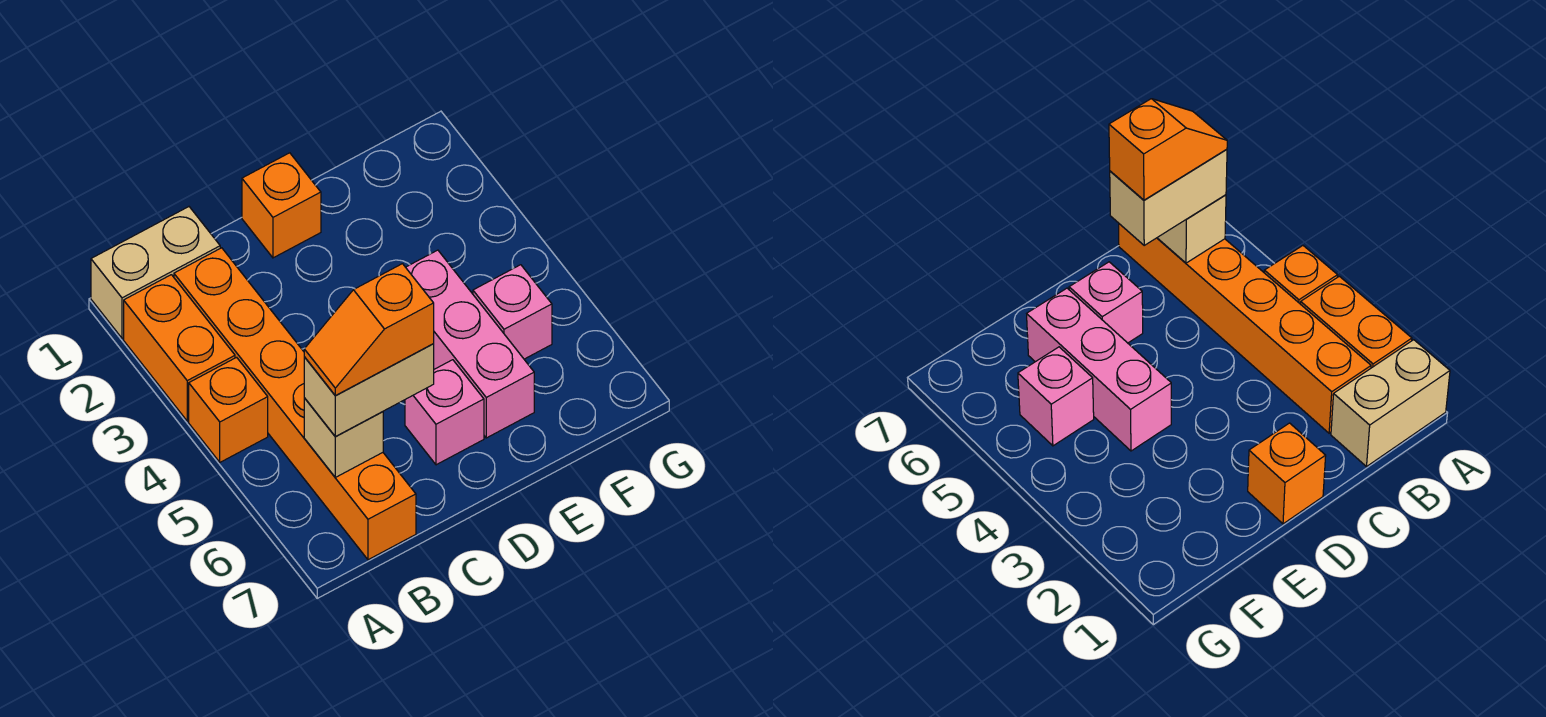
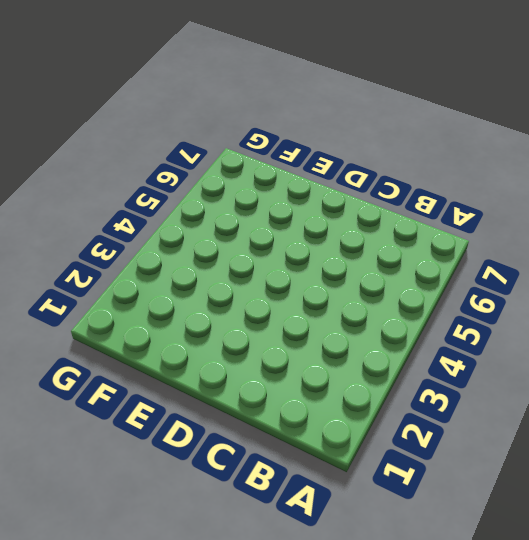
none -> tan brick A1:B1 level 1
none -> orange brick A2:A3 level 1

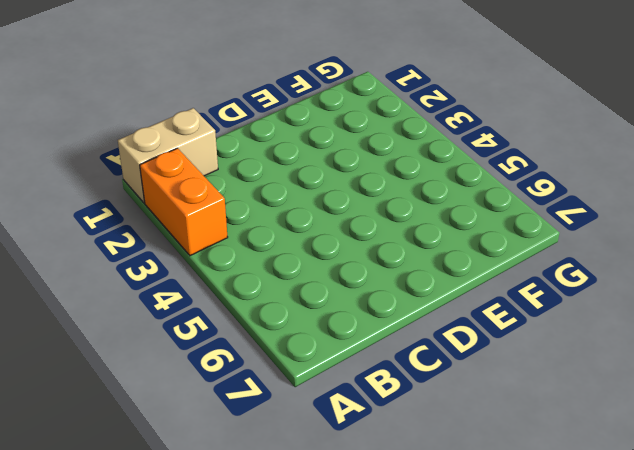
none -> orange brick A4 level 1
none -> orange brick B2:B7 level 1

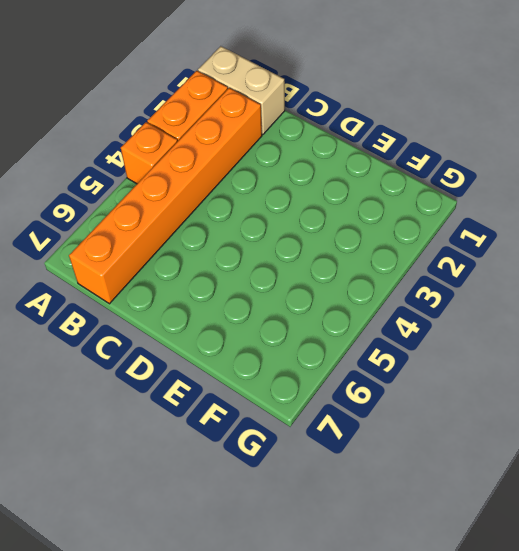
none -> orange brick D1 level 1
none -> pink brick D6 level 1

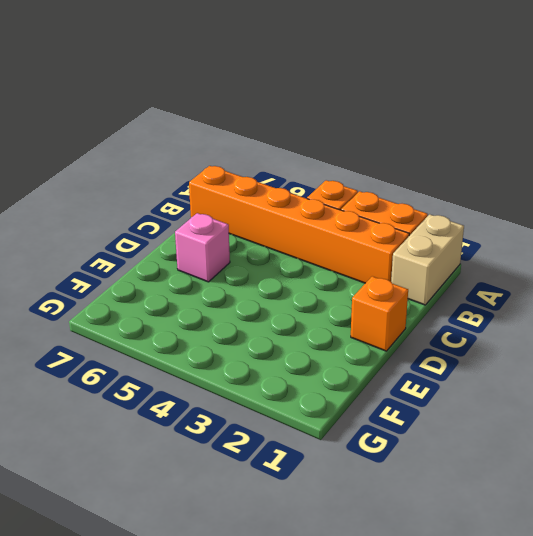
none -> pink brick E4:E6 level 1
none -> pink brick F5 level 1

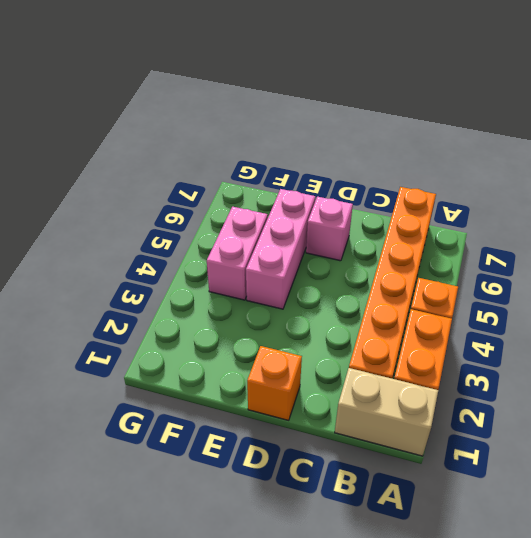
pink brick F4:F5 level 1 -> pink brick F5 level 1
none -> tan brick B6 level 2
none -> tan brick B6:C6 level 3

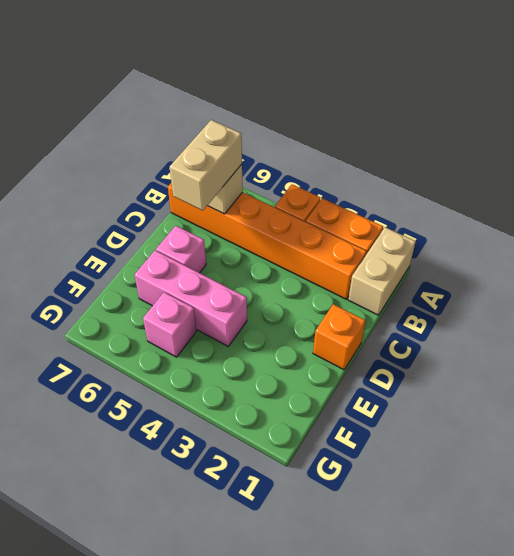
none -> orange slope B6:C6 level 4 top C

